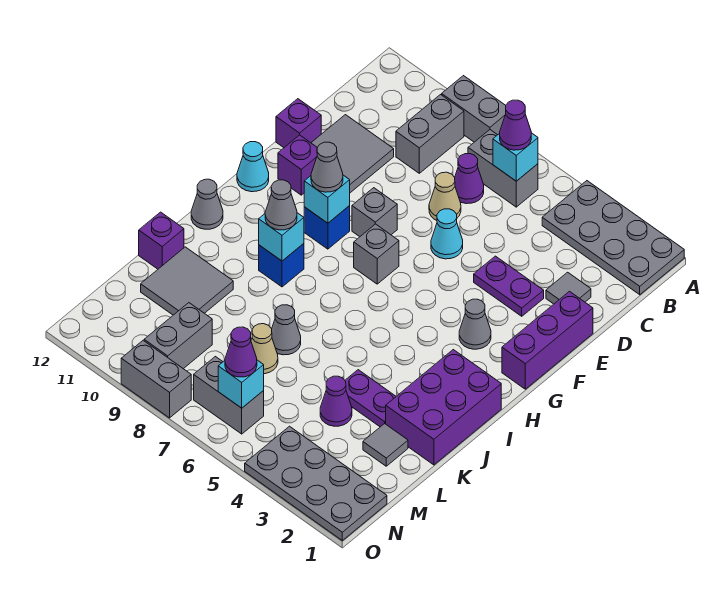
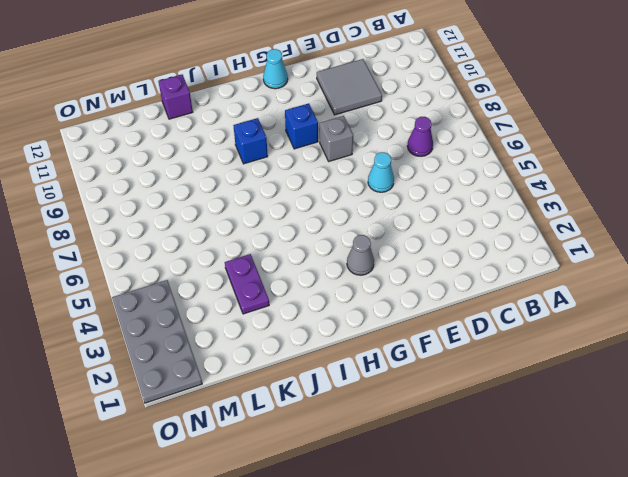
none -> grey plate A1:B4 level 1
none -> grey brick A8:A9 level 1
none -> grey brick B6:B7 level 1
none -> grey brick B9:C9 level 1

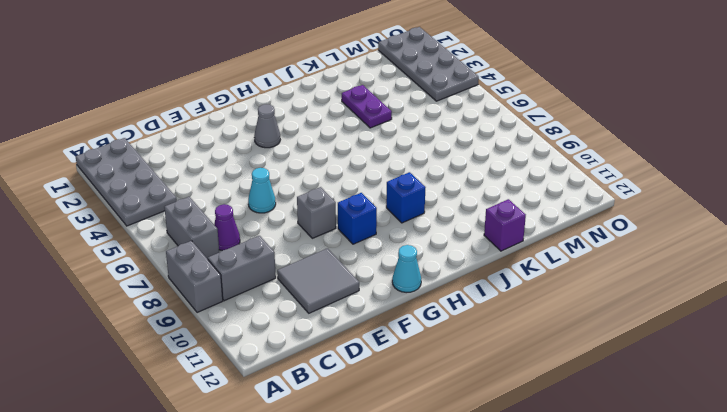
none -> grey tile D2 level 1
none -> tan cone D7 level 1
none -> purple brick E1:G1 level 1
none -> purple plate E3:E4 level 1

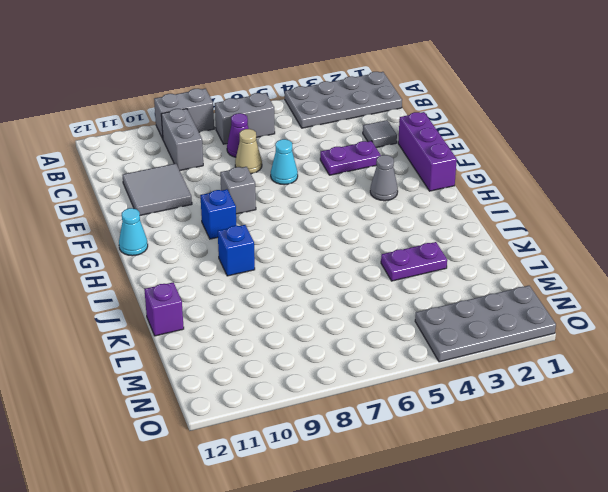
none -> purple brick E12 level 1
none -> purple brick F11 level 1
none -> grey brick G7 level 1
none -> purple brick I1:K2 level 1

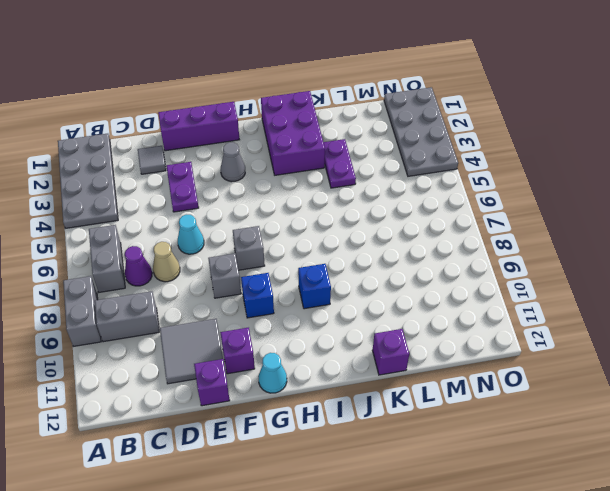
purple brick I1:J3 level 1 -> purple brick I1:K2 level 1
none -> grey cone I12 level 1
none -> grey cone K7 level 1
none -> grey tile K10:L11 level 1
none -> grey tile L2 level 1

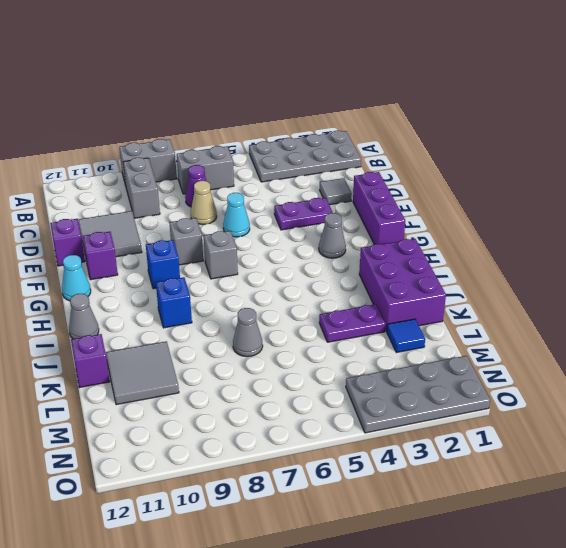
blue tile L2 level 1 -> grey tile L2 level 1
none -> purple cone L4 level 1
none -> tan cone L7 level 1
none -> grey brick M9:N9 level 1
none -> grey brick N6:N7 level 1

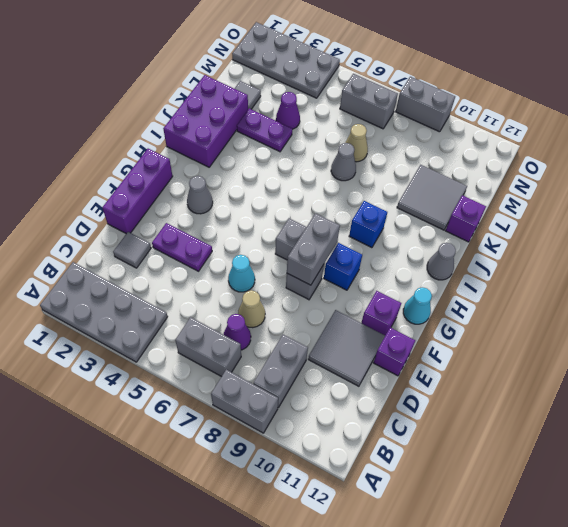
grey brick F8:G8 level 2 -> grey brick M9:N9 level 1
none -> cyan brick B6 level 2
none -> cyan brick G9 level 2
none -> cyan brick I9 level 2
none -> cyan brick N6 level 2

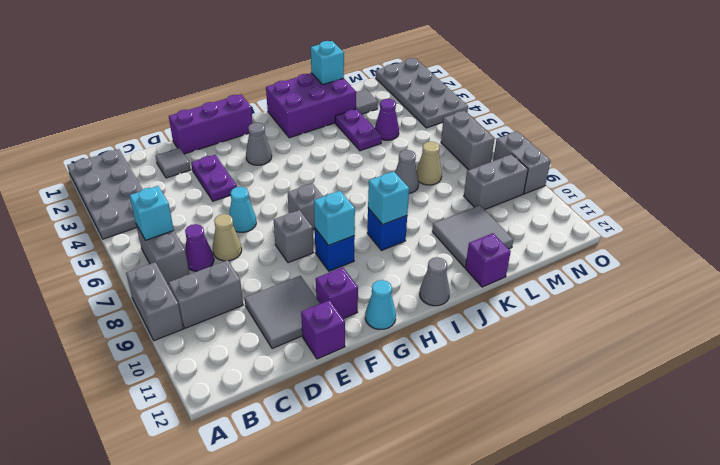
cyan brick K1 level 2 -> cyan brick N6 level 2
none -> purple cone B6 level 3
none -> grey cone G9 level 3
none -> grey cone I9 level 3
none -> purple cone N6 level 3

